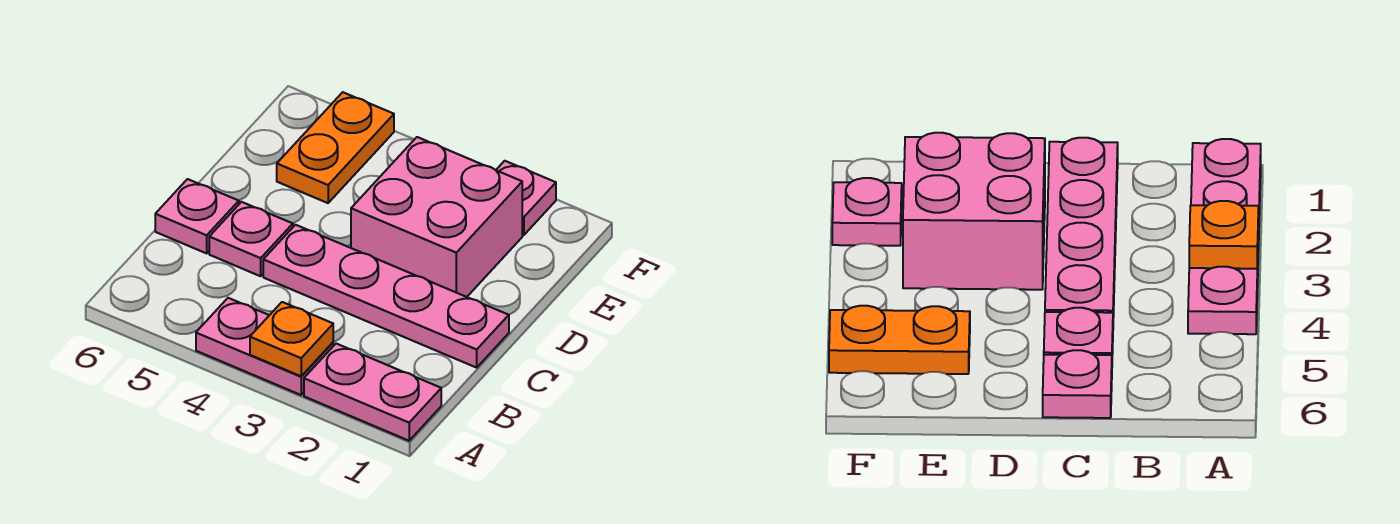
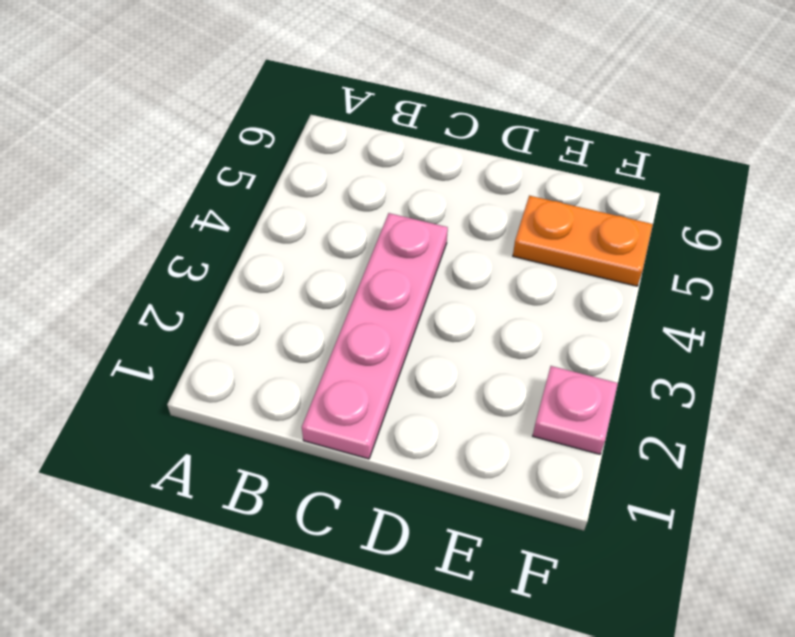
none -> pink plate A1:A2 level 1
none -> pink plate A3:A4 level 1

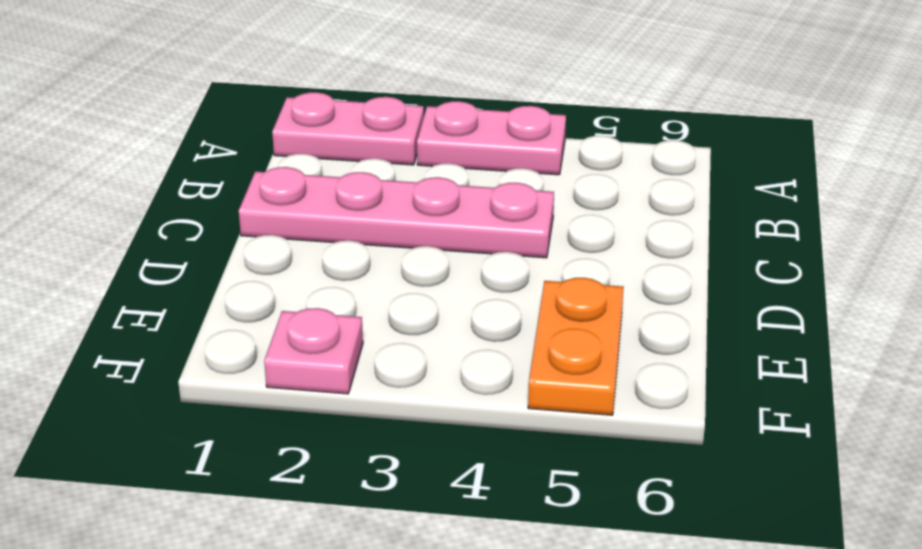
none -> pink plate C5 level 1
none -> pink plate C6 level 1

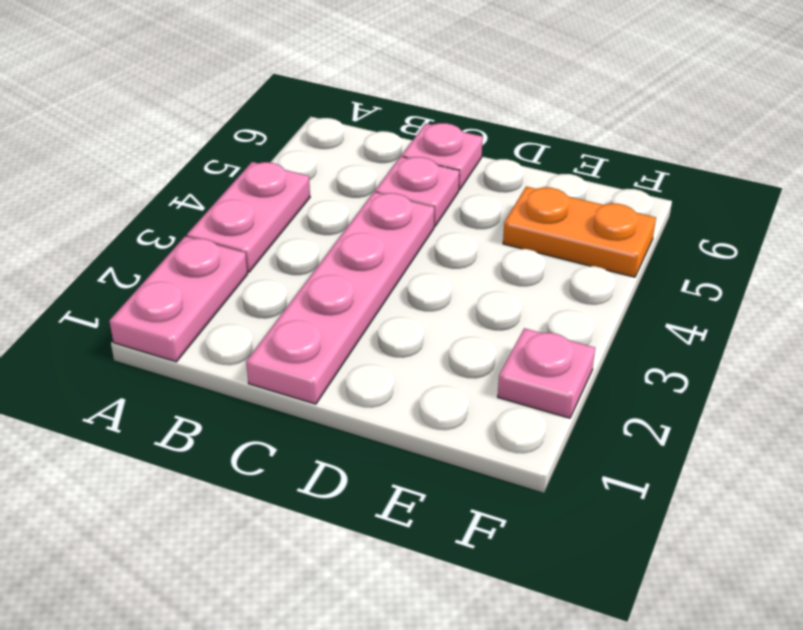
none -> pink brick D2:E3 level 1
none -> orange plate A3 level 2

